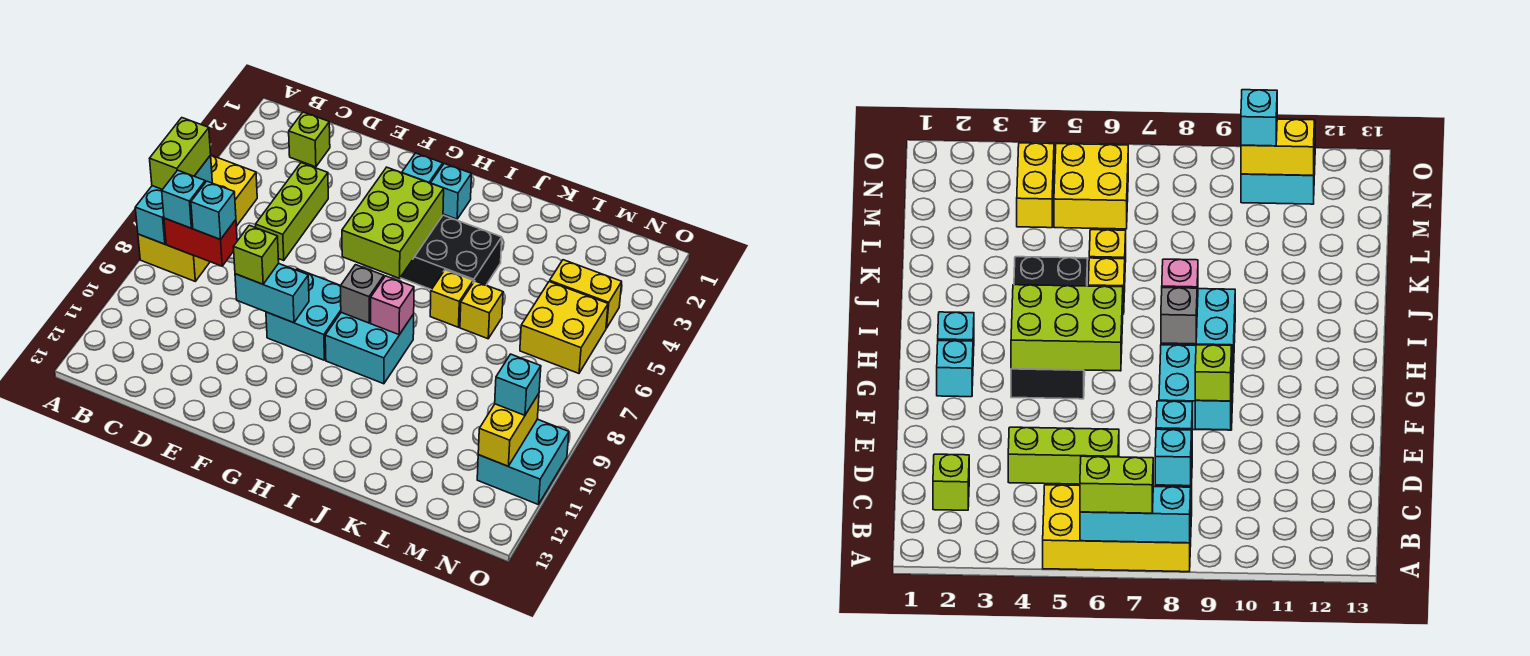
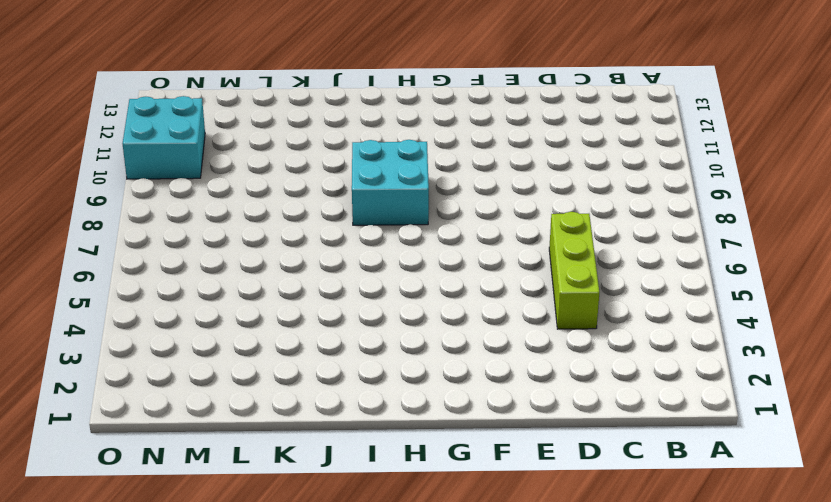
none -> yellow brick A5:B8 level 1
none -> lime brick C2 level 1
none -> cyan brick F8:G9 level 1

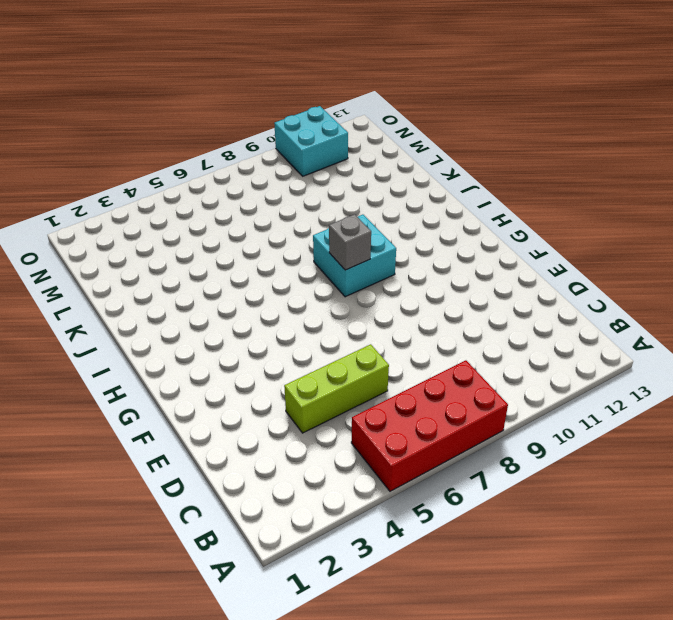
red brick A5:B8 level 1 -> yellow brick A5:B8 level 1
none -> lime brick C2 level 1
none -> cyan brick F8:G9 level 1
none -> cyan brick G2 level 1

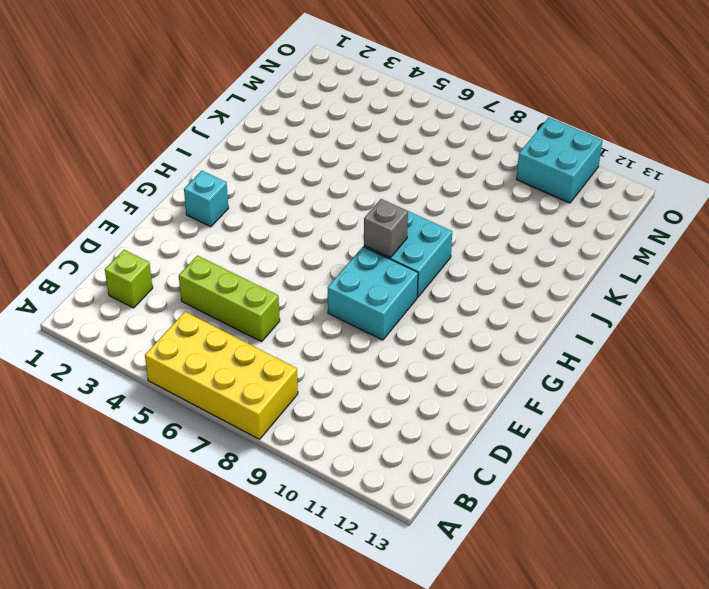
none -> black brick G4:J5 level 1
none -> cyan brick H2 level 1
none -> yellow brick J6 level 1

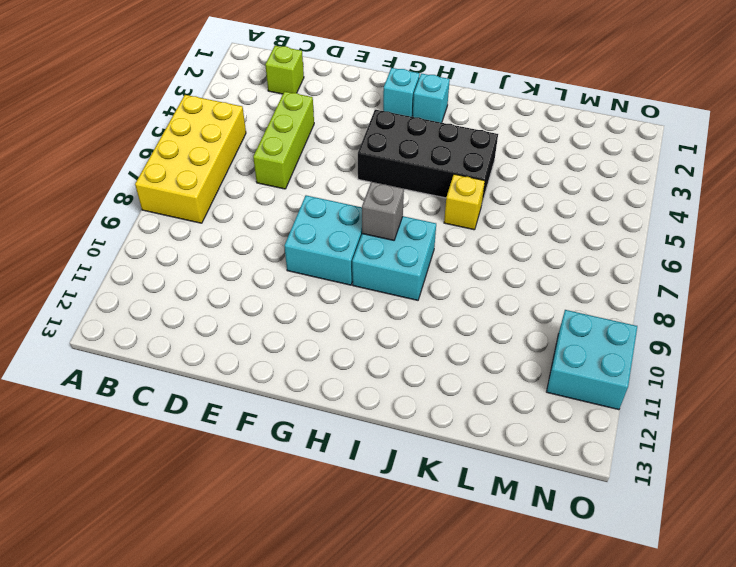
none -> yellow brick K6 level 1
none -> yellow brick M4:N4 level 1
none -> yellow brick M5:N6 level 1

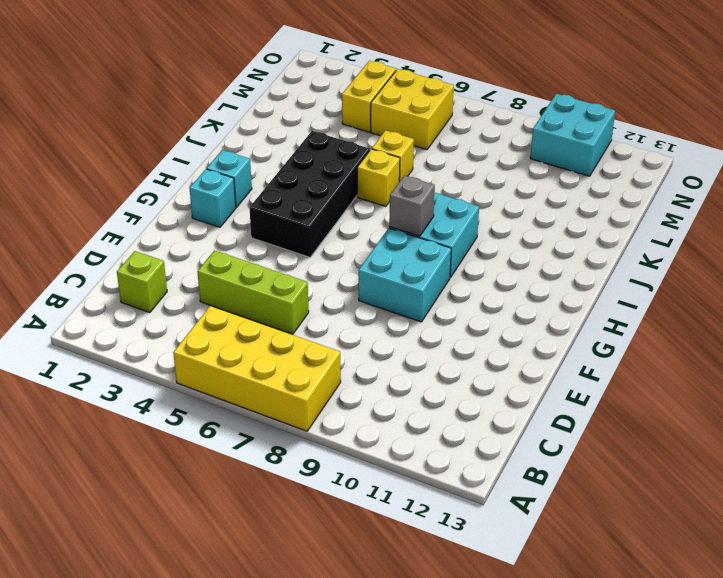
none -> cyan brick A6:A8 level 2
none -> red brick B8:C8 level 2
none -> cyan brick E9:F9 level 2

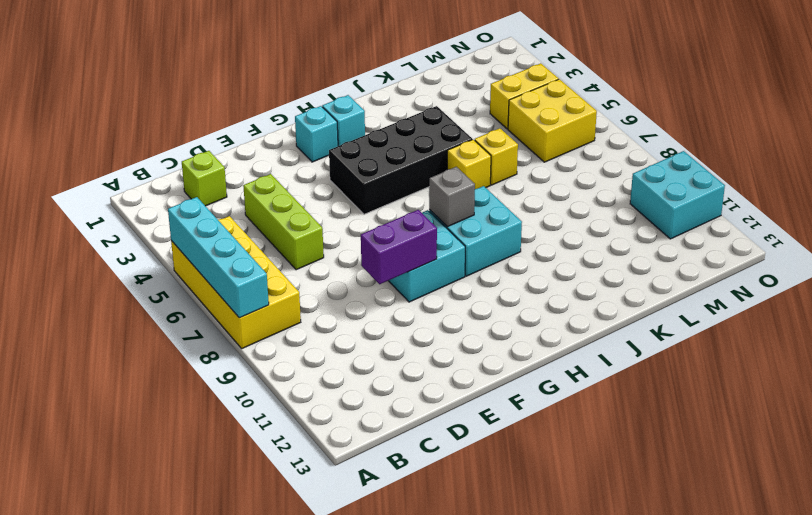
cyan brick A5:A8 level 2 -> cyan brick A6:A8 level 2
purple brick E9:F9 level 2 -> cyan brick E9:F9 level 2
none -> red brick B8:C8 level 2
none -> lime brick G4:H6 level 2
none -> pink brick I8 level 2

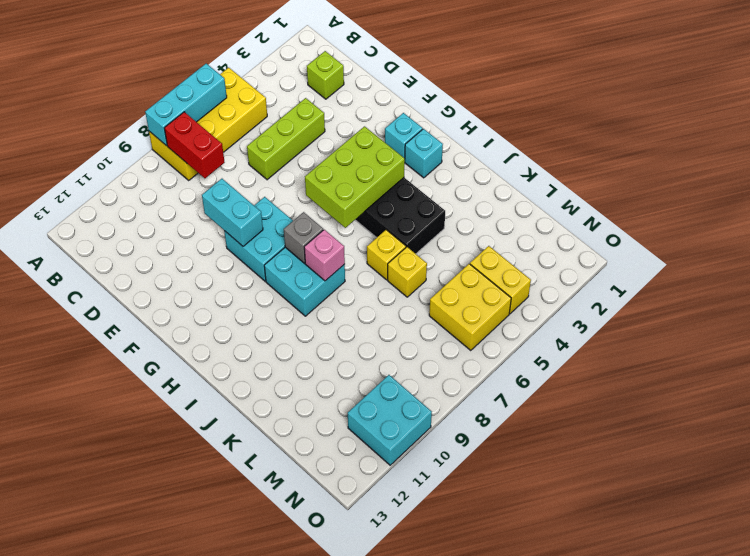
none -> yellow brick N10:N11 level 2
none -> lime brick A6:A7 level 3
none -> cyan brick B8 level 3

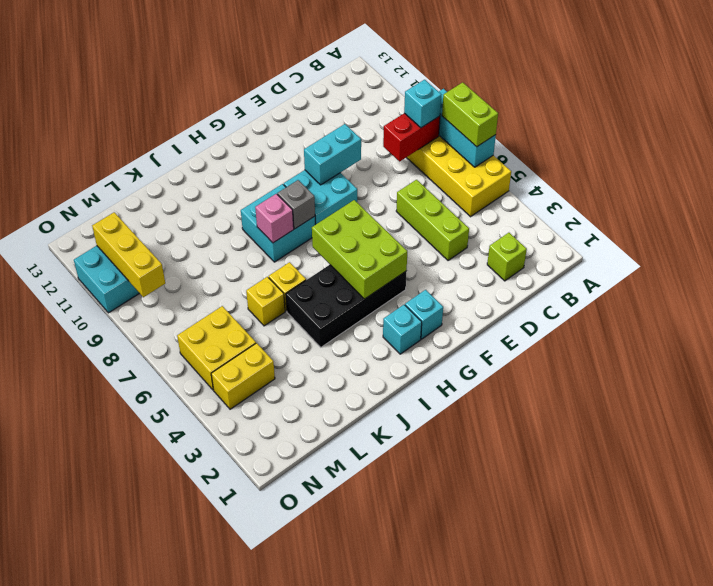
yellow brick N9:N11 level 2 -> yellow brick N10:N11 level 2
none -> cyan brick C8 level 3
none -> lime brick E9 level 3
none -> cyan brick N10 level 3

